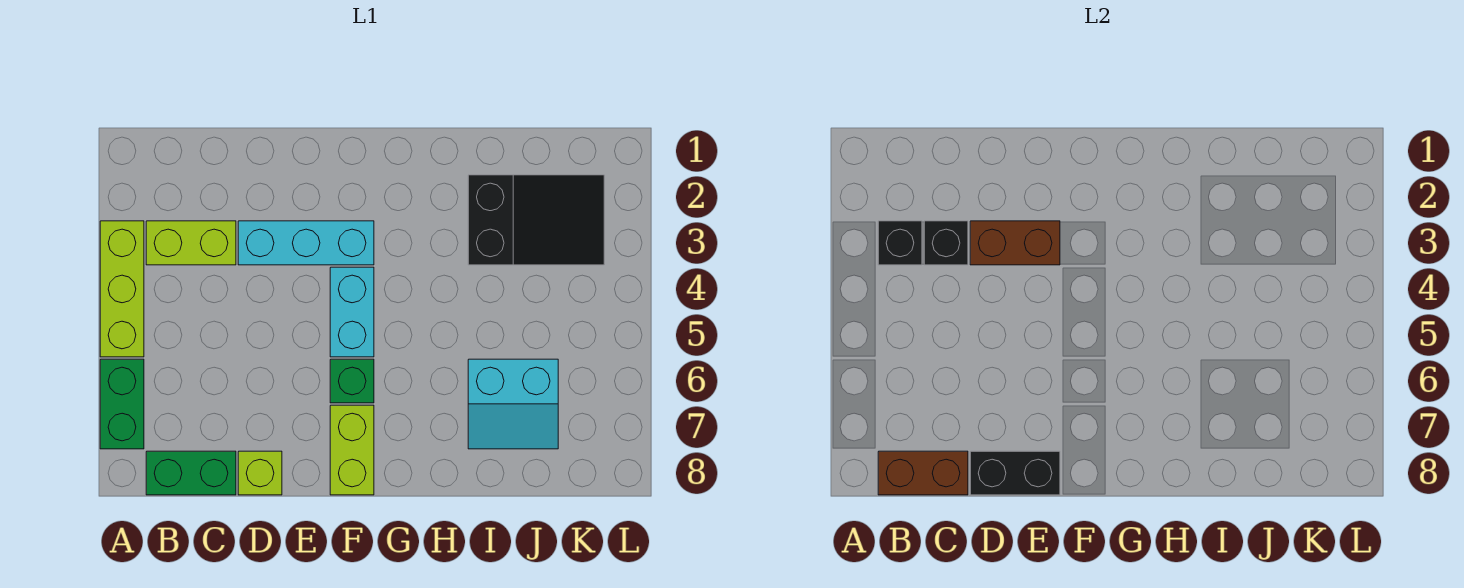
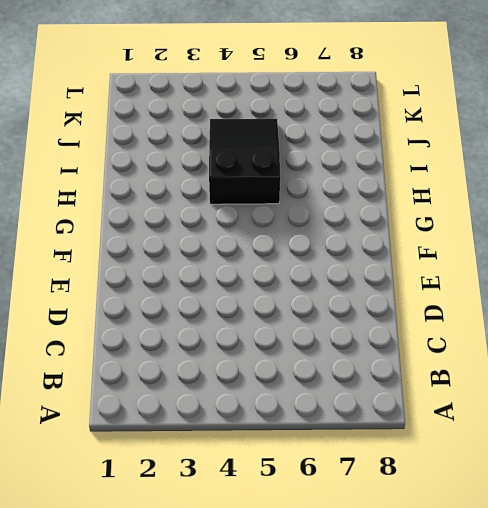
black slope H4:J5 level 1 top H -> black slope I2:K3 level 1 top I
none -> lime brick A3:A5 level 1
none -> green brick A6:A7 level 1
none -> lime brick B3:C3 level 1

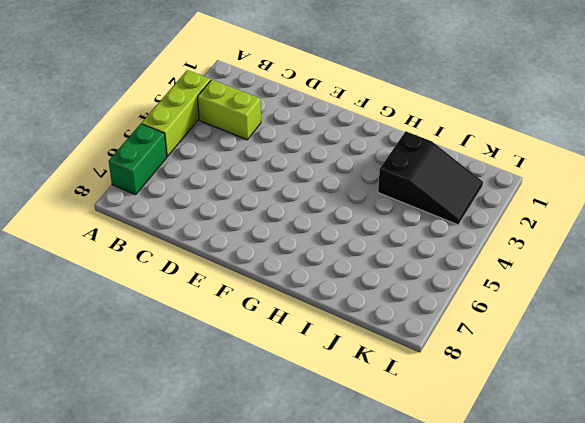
none -> green brick B8:C8 level 1
none -> cyan brick D3:F3 level 1
none -> lime brick D8 level 1

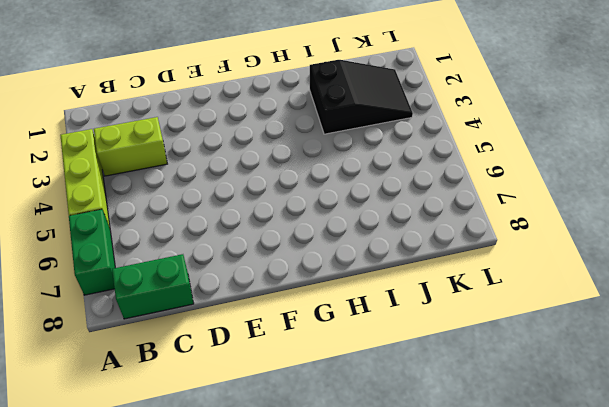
none -> cyan brick D3:F3 level 1
none -> lime brick D8 level 1
none -> cyan brick F4:F5 level 1

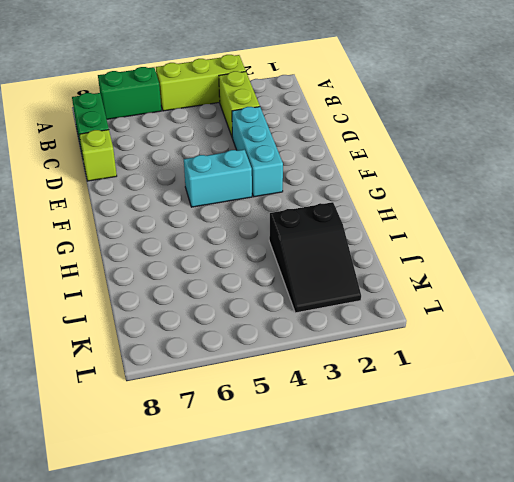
none -> green brick F6 level 1
none -> lime brick F7:F8 level 1
none -> cyan slope I6:J7 level 1 top 6

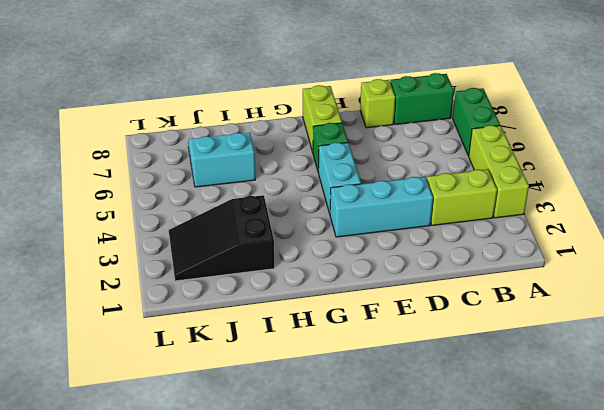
none -> black brick B3 level 2
none -> brown brick B8:C8 level 2
none -> black brick C3 level 2

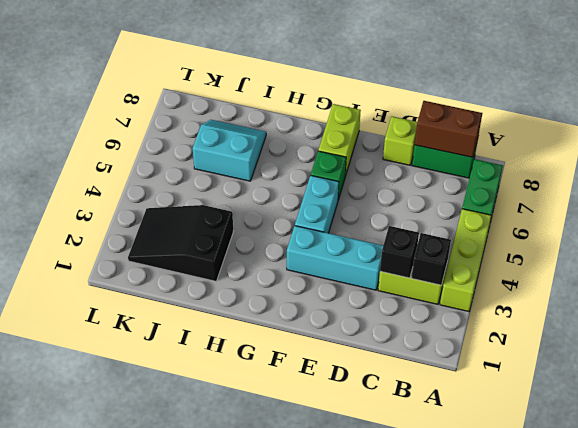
none -> brown brick D3:E3 level 2
none -> black brick D8:E8 level 2

